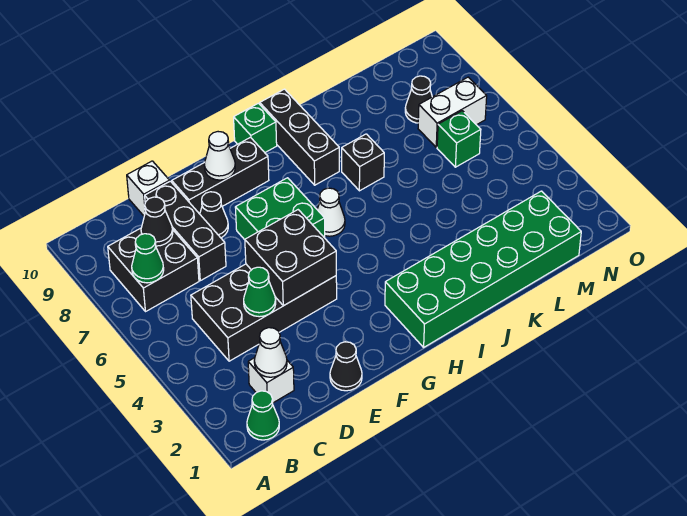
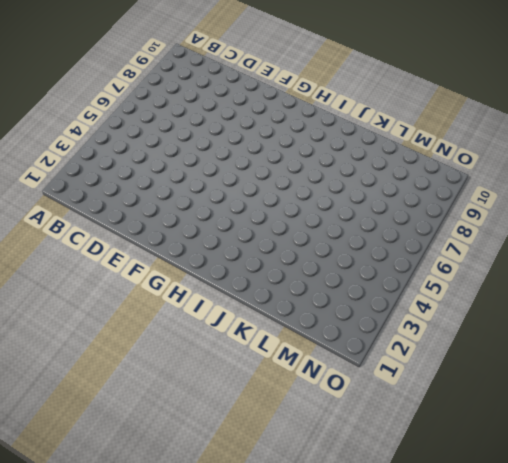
none -> green cone B1 level 1
none -> black brick B7:C8 level 1
none -> white brick C2 level 1

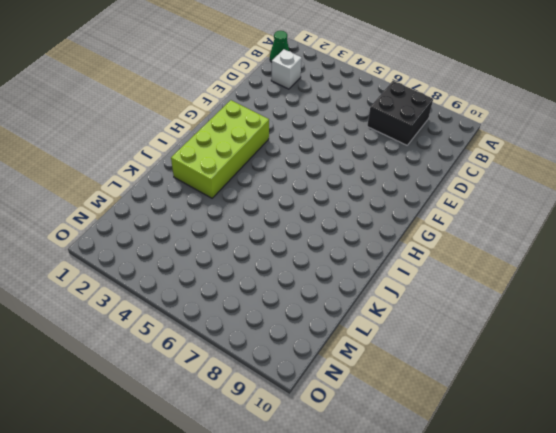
lime brick G2:J3 level 1 -> green brick H1:M2 level 1
none -> black brick C4:F5 level 1
none -> black brick D7:D9 level 1
none -> white brick D10 level 1

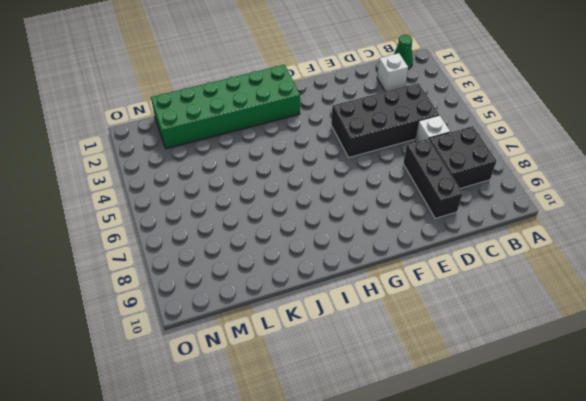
white brick C6 level 1 -> white brick D10 level 1
none -> black cone E1 level 1
none -> black cone E8 level 1
none -> black brick E9:G9 level 1

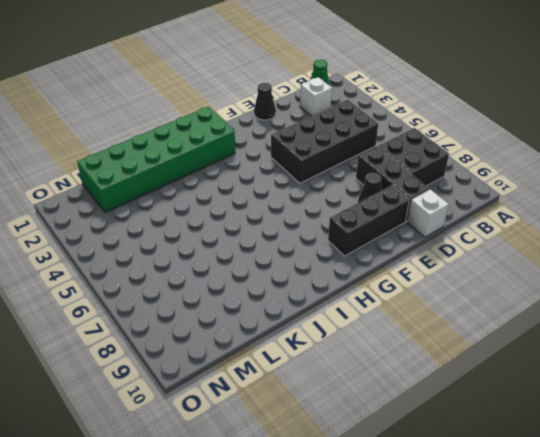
none -> green brick F6:G7 level 1
none -> white cone H6 level 1
none -> green brick H10 level 1

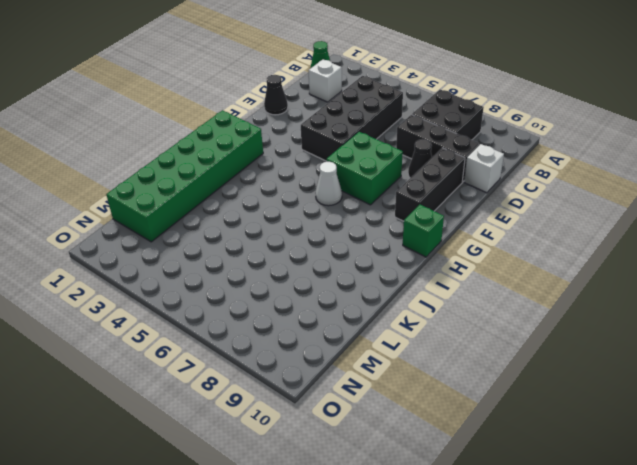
none -> black brick I8:I10 level 1
none -> black brick J7 level 1
none -> green brick M6 level 1

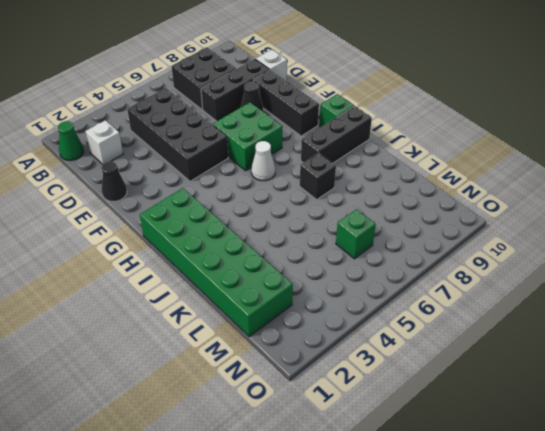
none -> white brick M7:N7 level 1
none -> black cone M8 level 1
none -> green cone B7 level 2

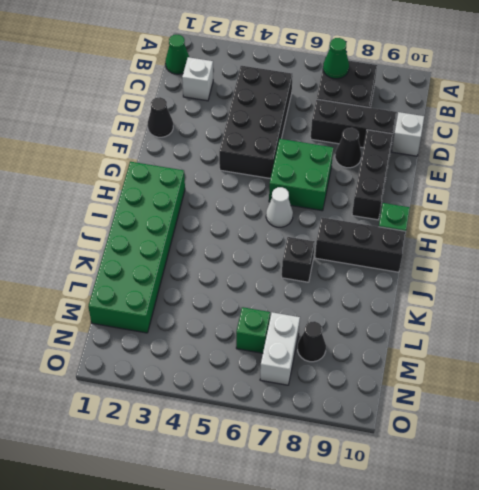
none -> white cone C2 level 2
none -> black cone C8 level 2
none -> green cone D4 level 2

